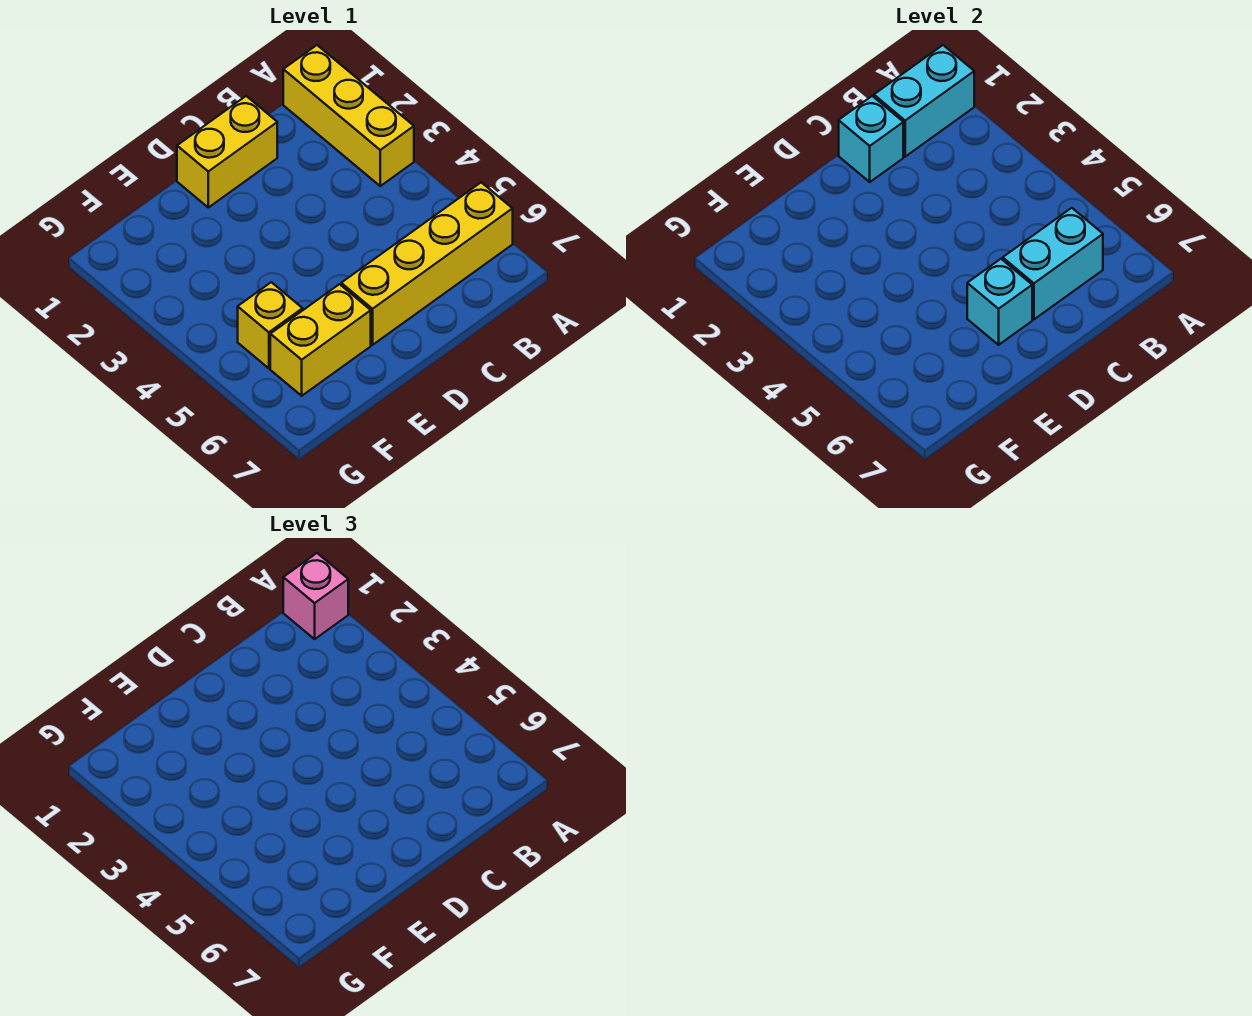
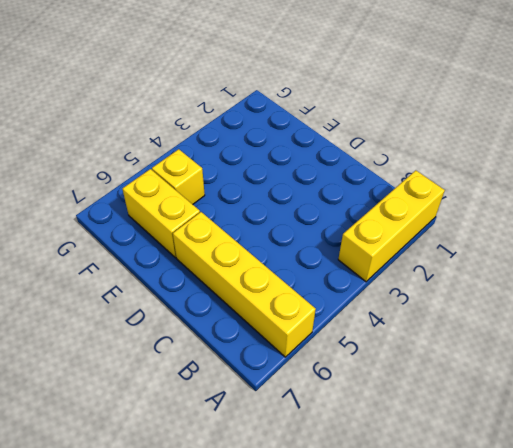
none -> yellow brick C1:D1 level 1
none -> cyan brick A1:B1 level 2

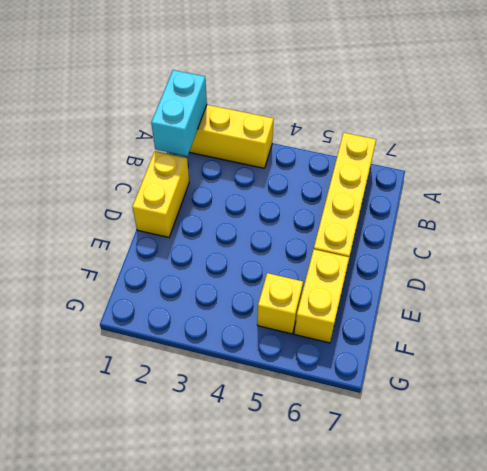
none -> cyan brick B6:C6 level 2
none -> cyan brick C1 level 2

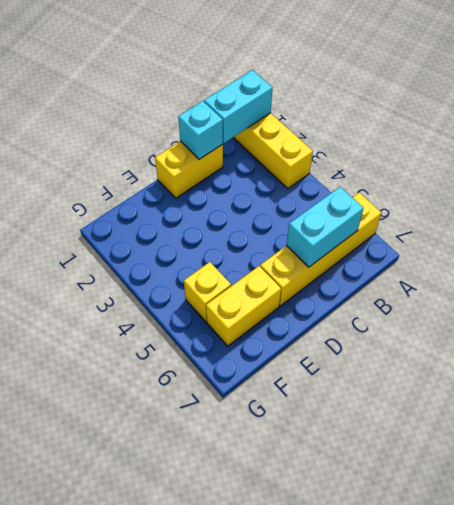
none -> cyan brick D6 level 2
none -> pink brick A1 level 3

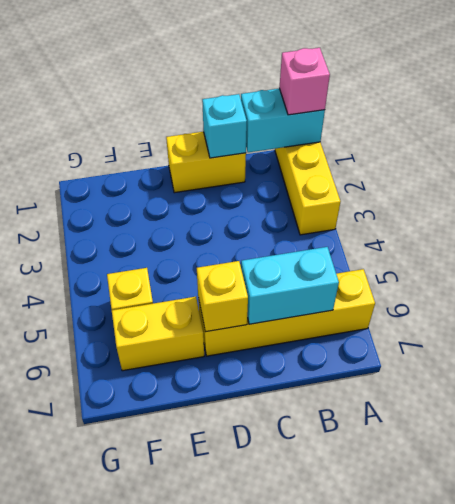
yellow brick D6 level 2 -> cyan brick D6 level 2

